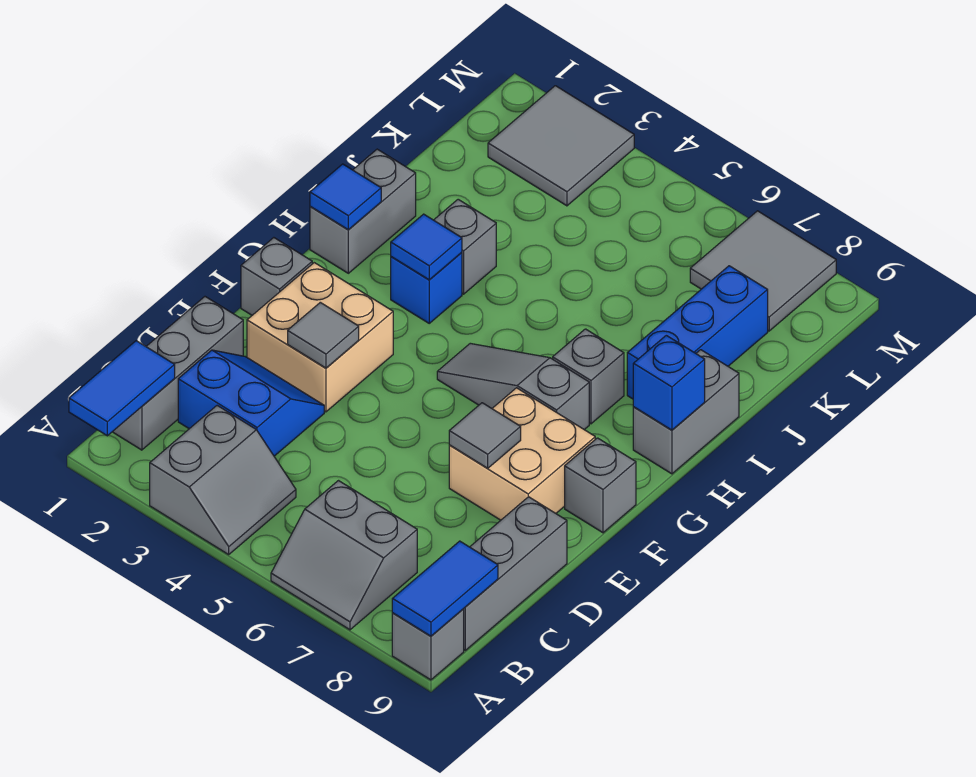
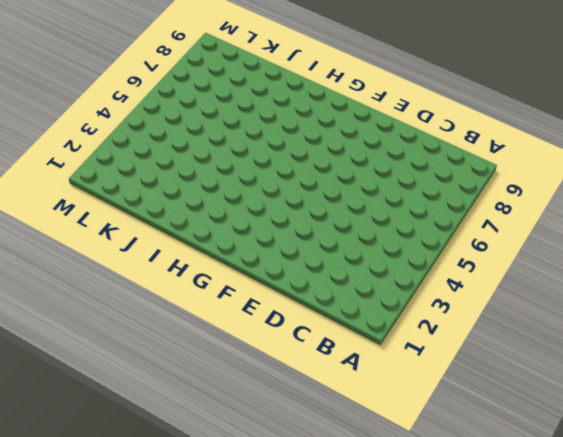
none -> grey slope A3:B4 level 1 top 3
none -> grey slope A6:B7 level 1 top B
none -> grey brick A9 level 1

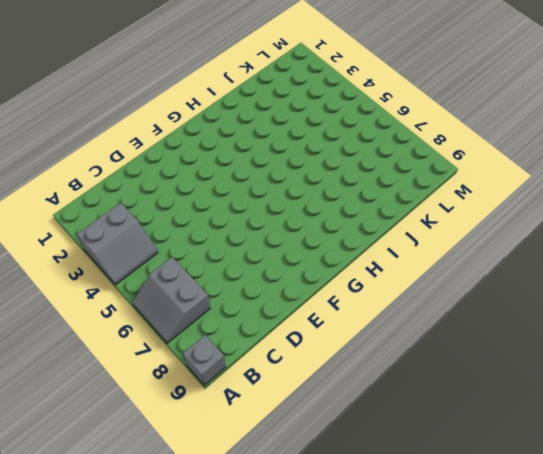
none -> grey brick B1:D1 level 1
none -> grey brick B9:D9 level 1
none -> blue slope C2:D3 level 1 top C

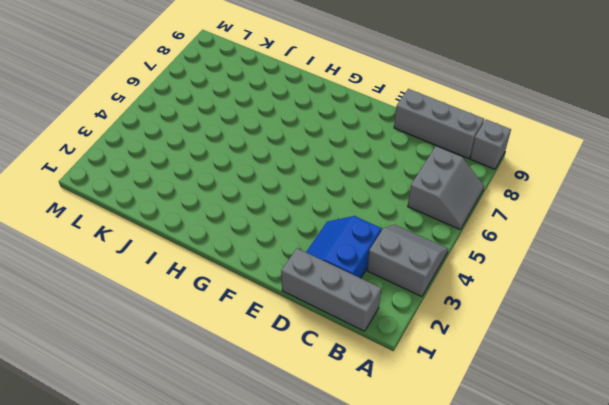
none -> tan brick E2:F3 level 1
none -> tan brick E7:F8 level 1
none -> grey brick F1 level 1

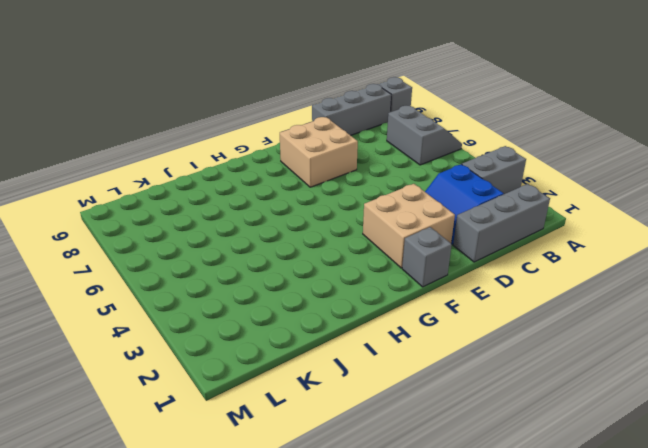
none -> grey brick F9 level 1
none -> grey slope G5:G7 level 1 top 7
none -> grey brick H1:I1 level 1

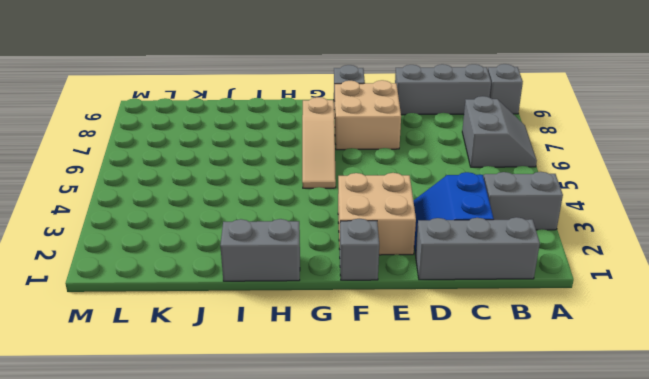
tan slope G5:G7 level 1 top 7 -> grey slope G5:G7 level 1 top 7
none -> blue brick H3 level 1
none -> grey brick H7 level 1
none -> grey brick H9:I9 level 1

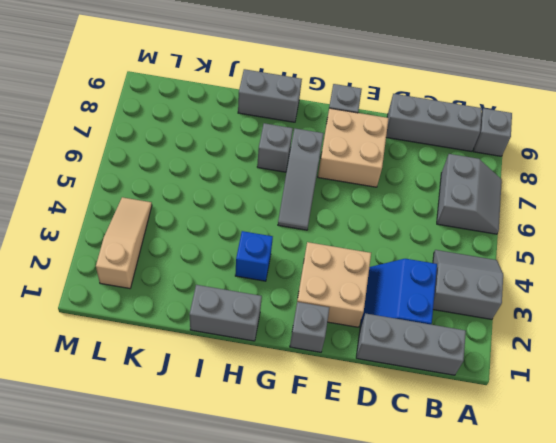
tan slope L2:L4 level 1 top 2 -> grey tile L2:M3 level 1
none -> grey brick I3 level 1
none -> blue brick I8:K8 level 1
none -> grey tile L7:M8 level 1

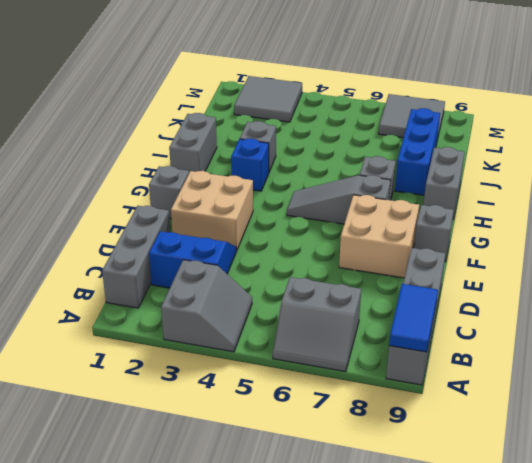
none -> blue tile A1:B1 level 2
none -> grey tile E3 level 2
none -> grey tile E7 level 2

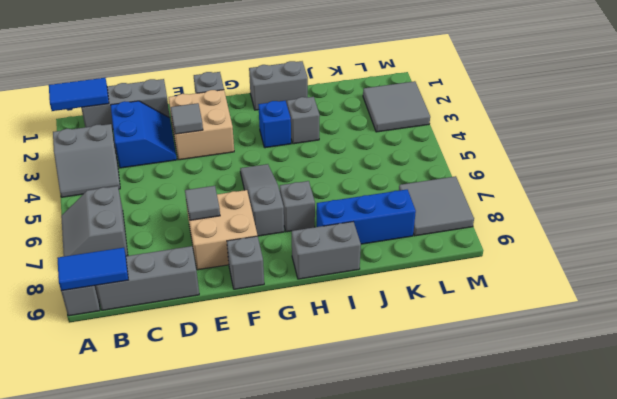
none -> blue tile H1 level 2
none -> blue tile H3 level 2
none -> blue brick H9 level 2

